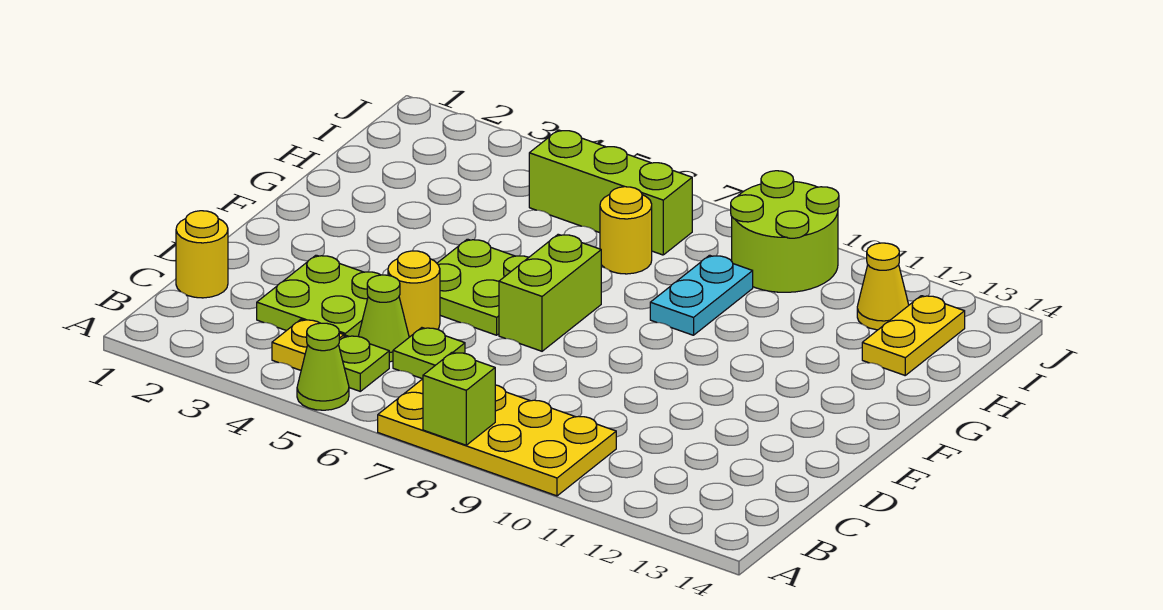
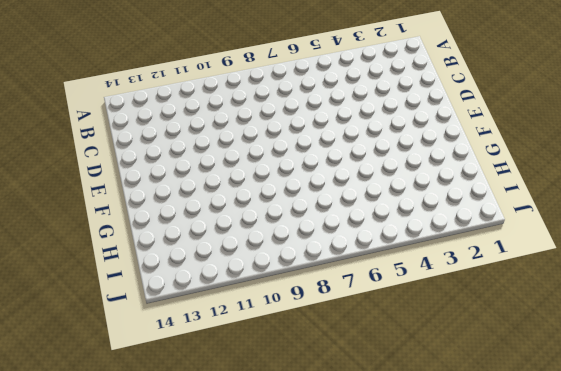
none -> lime cone A5 level 1
none -> yellow plate A7:B10 level 1
none -> yellow plate B4 level 1

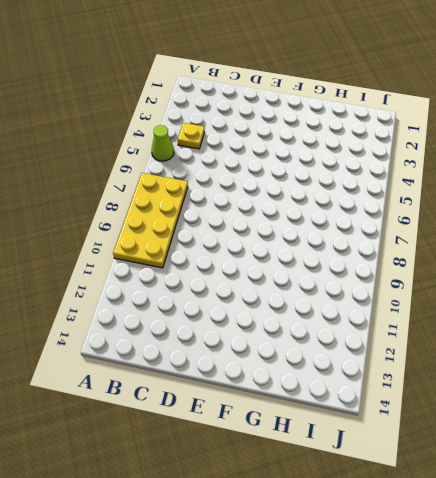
none -> lime plate B5 level 1
none -> yellow round brick C1 level 1
none -> lime plate C3:D4 level 1

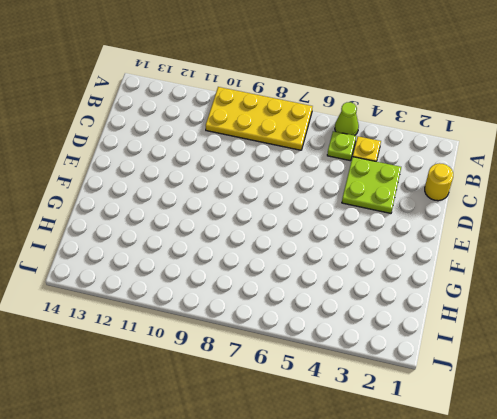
none -> lime cone C5 level 1
none -> lime plate C6 level 1
none -> yellow round brick D5 level 1

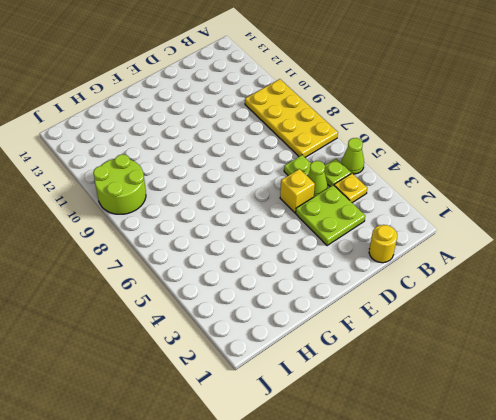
yellow brick D5 level 1 -> yellow round brick D5 level 1
none -> lime plate E5:F6 level 1
none -> lime brick E7:F7 level 1
none -> cyan plate G9:H9 level 1

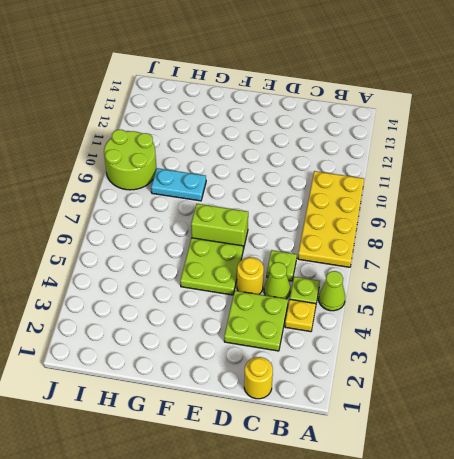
none -> yellow round brick H7 level 1
none -> yellow plate H13:I13 level 1
none -> lime brick I5:I7 level 1

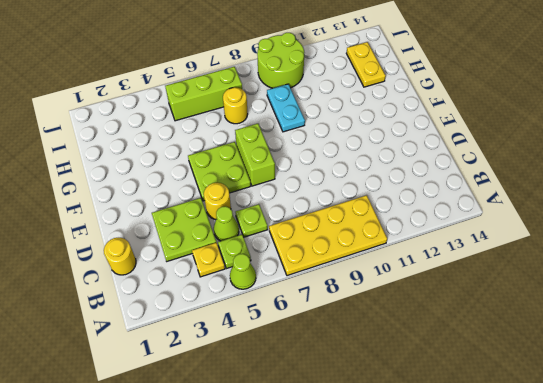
none -> yellow cone I12 level 1
none -> lime brick A8 level 2

